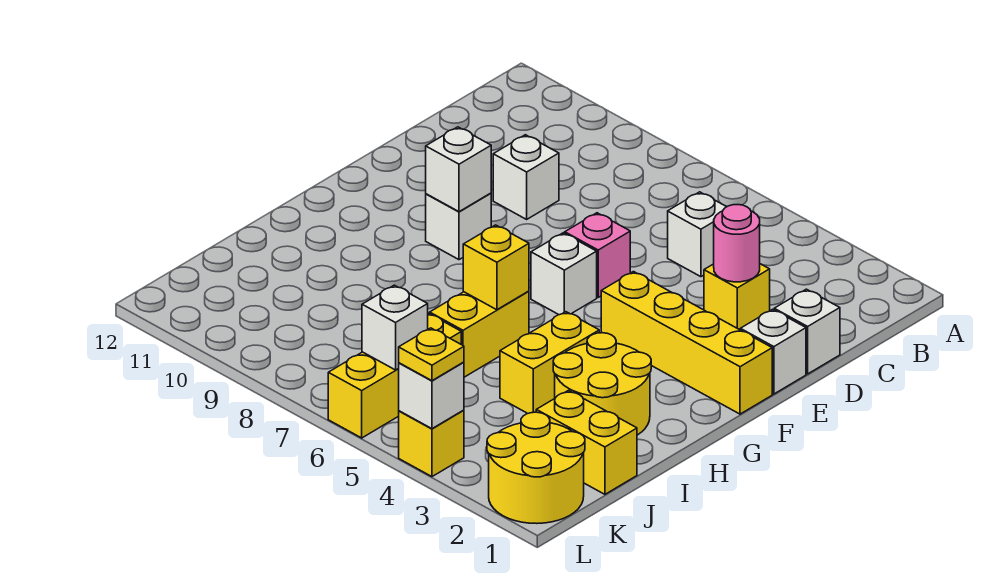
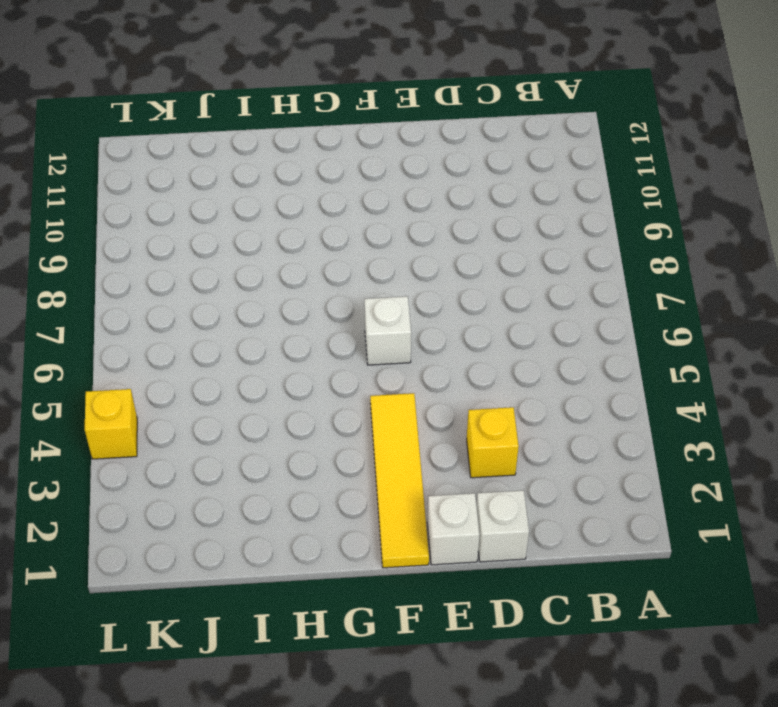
yellow tile F1:F4 level 1 -> yellow brick F1:F4 level 1
none -> white brick C5 level 1
none -> white brick D9 level 1
none -> pink brick E6 level 1

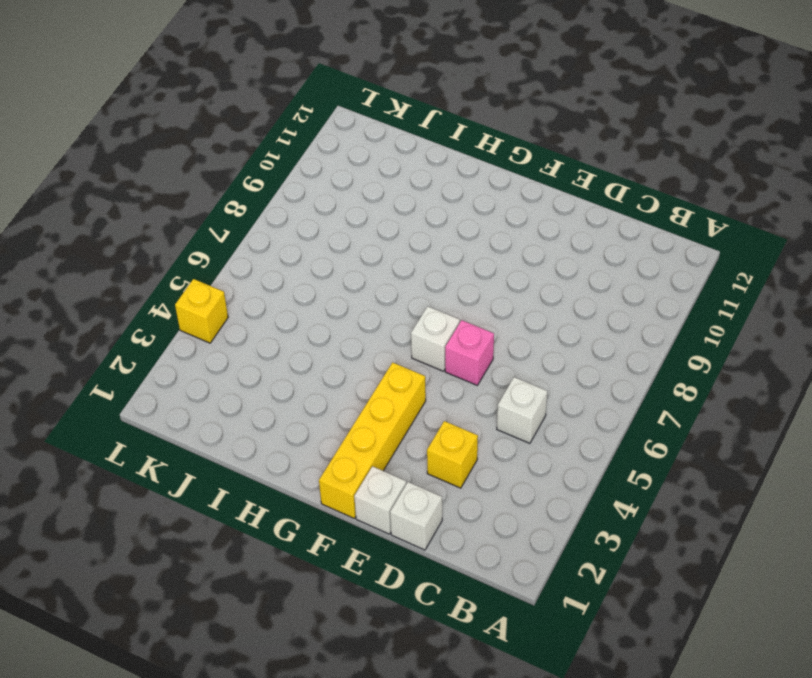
none -> white brick D9 level 1
none -> white brick F9 level 1
none -> yellow round brick H2:I3 level 1

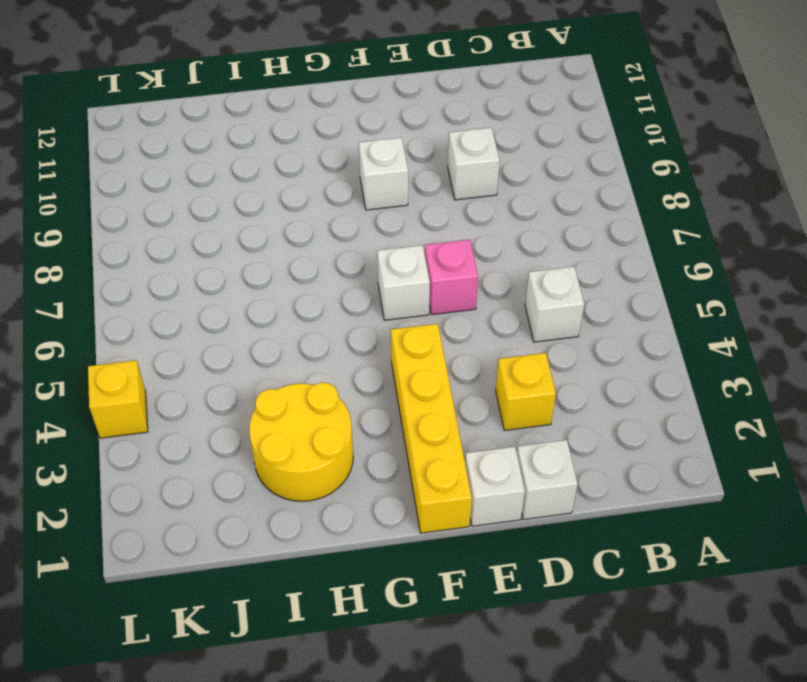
none -> yellow brick H4:I4 level 1
none -> yellow brick H6:I6 level 1
none -> yellow brick J1:J2 level 1

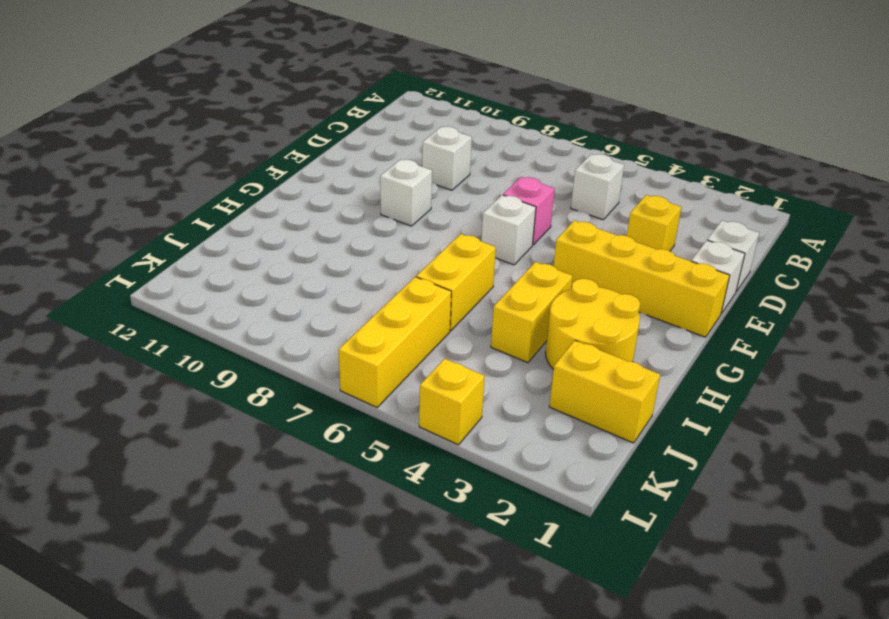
none -> yellow round brick K1:L2 level 1
none -> pink round brick D3 level 2
none -> white brick F9 level 2

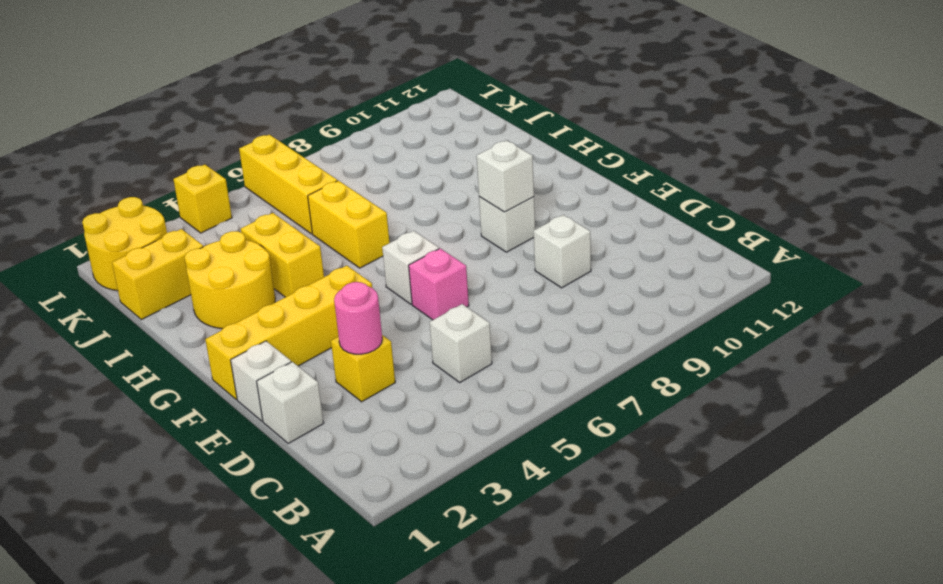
none -> yellow brick H6 level 2
none -> white brick K6 level 2
none -> white brick L4 level 2

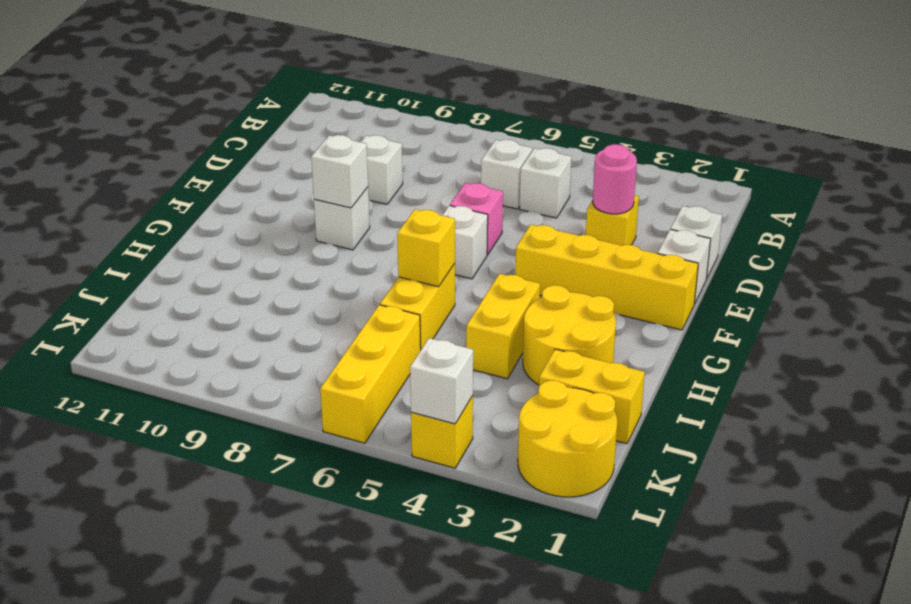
white brick C6 level 1 -> white brick K6 level 2
none -> yellow plate L4 level 3

